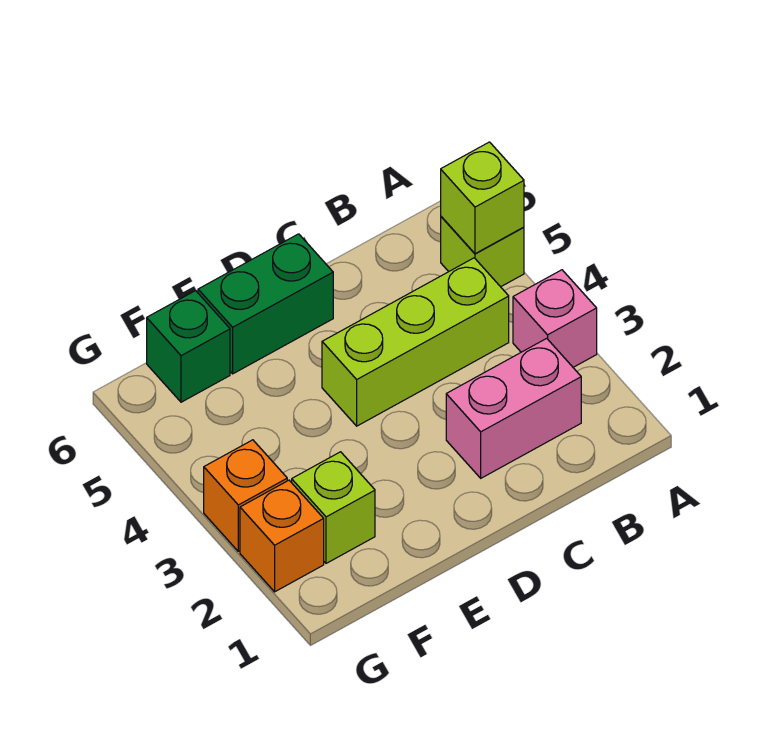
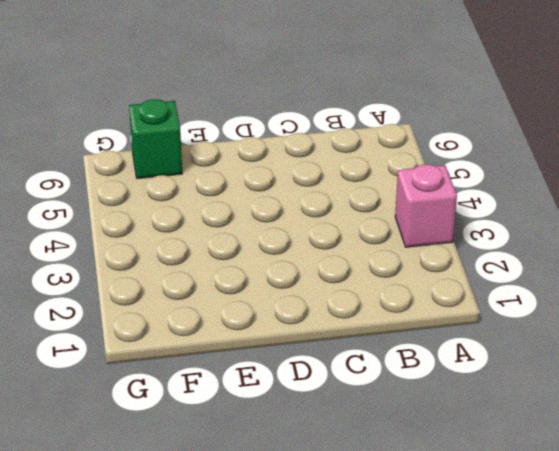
none -> lime brick A5 level 1
none -> pink brick B2:C2 level 1

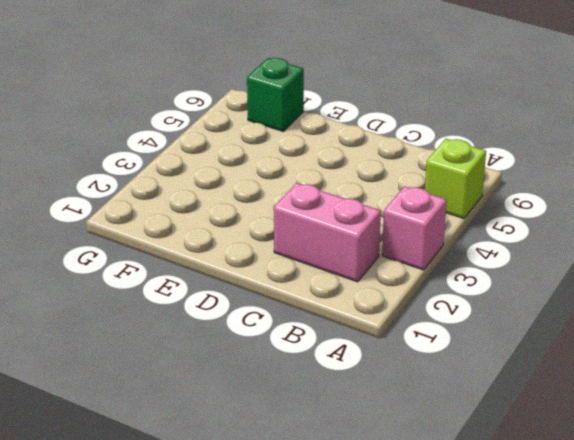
none -> lime brick B4:D4 level 1
none -> green brick D6:E6 level 1

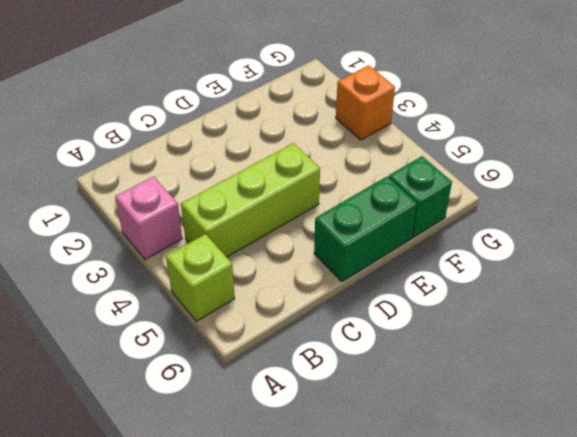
none -> pink brick B2:C2 level 1
none -> lime brick F2 level 1

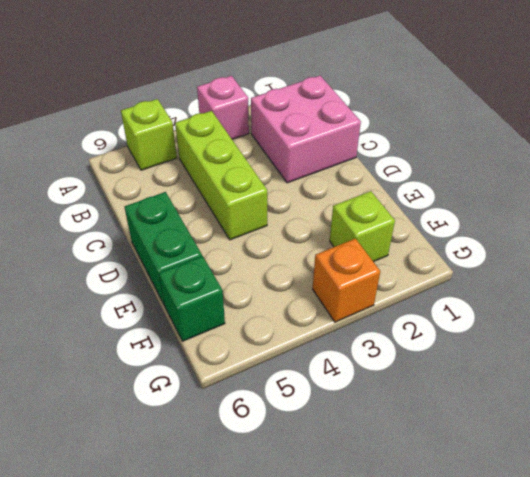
pink brick B1:C2 level 1 -> pink brick B2:C2 level 1
none -> orange brick G2 level 1
none -> lime brick A5 level 2

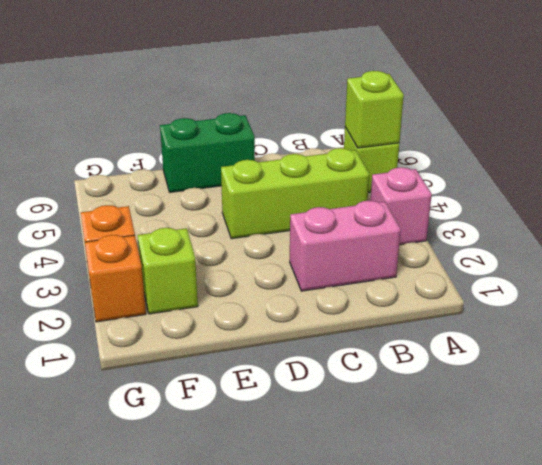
none -> green brick F6 level 1

